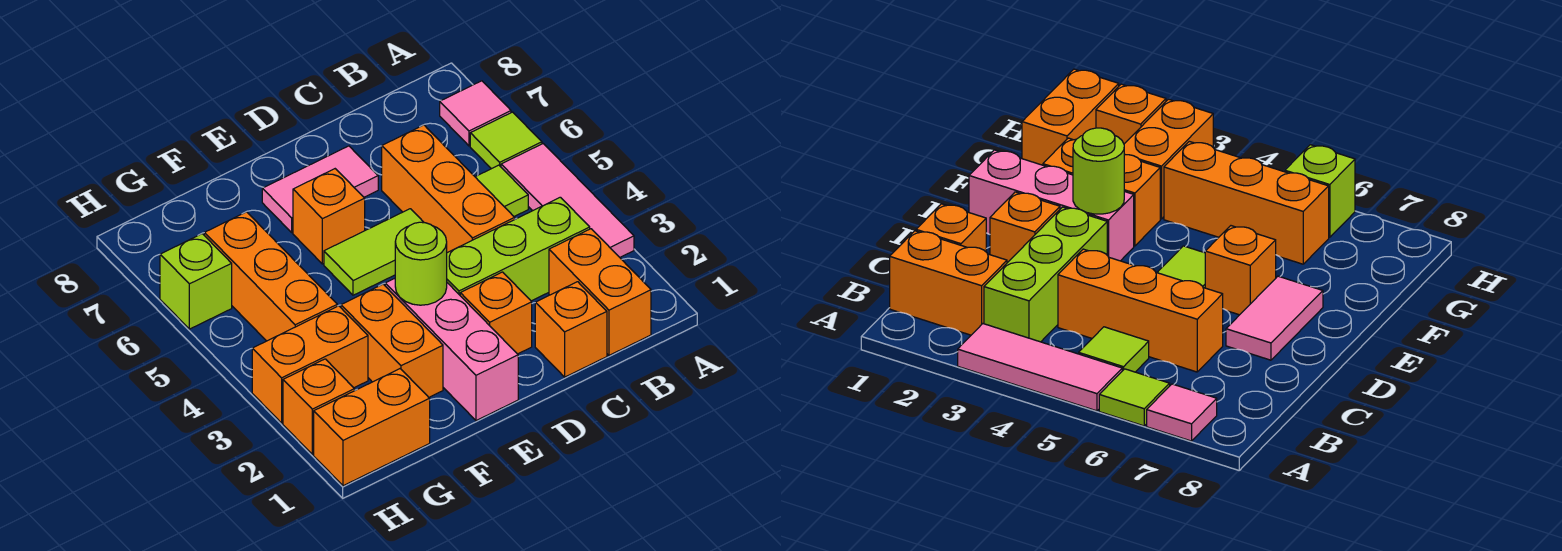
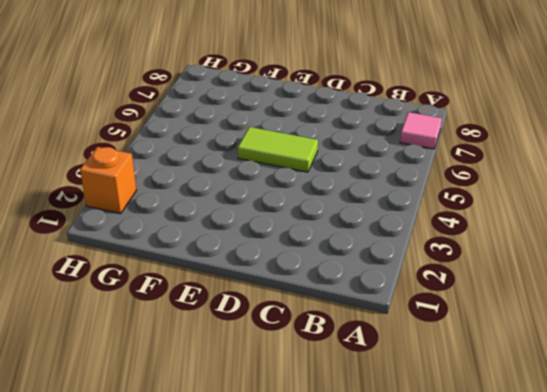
none -> pink tile A3:A5 level 1
none -> lime tile A6 level 1
none -> orange brick B1:B2 level 1

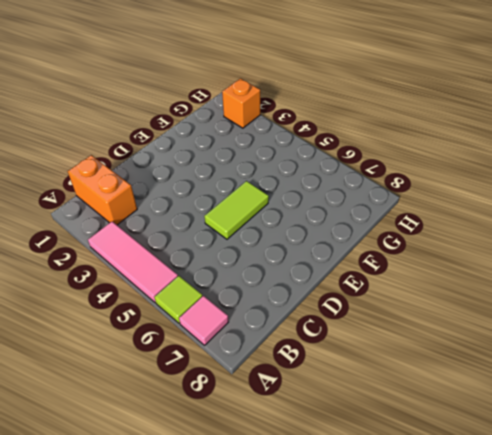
none -> lime brick B3:D3 level 1
none -> lime tile B5 level 1
none -> orange brick C1 level 1

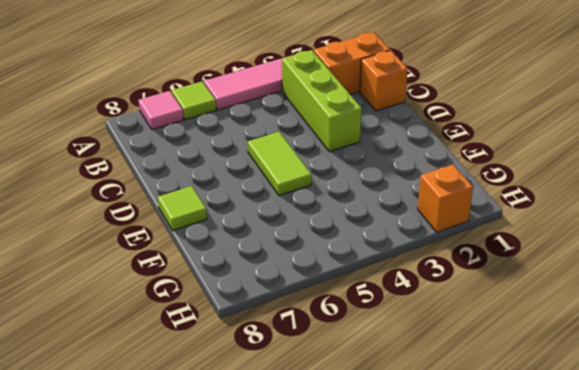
lime tile E8 level 1 -> lime tile B5 level 1
none -> orange brick C4:C6 level 1
none -> orange brick D2 level 1
none -> pink tile D7:E7 level 1

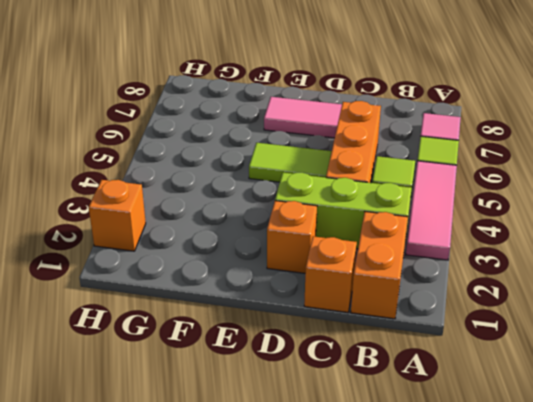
none -> pink brick E1:E3 level 1
none -> orange brick E6 level 1
none -> orange brick F2:F3 level 1

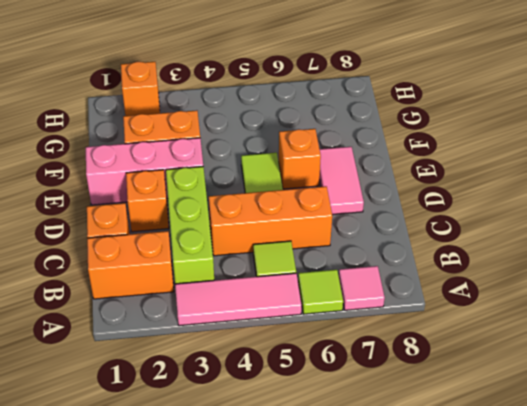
none -> orange brick G1:H1 level 1
none -> orange brick G3:H3 level 1
none -> orange brick G4:G6 level 1

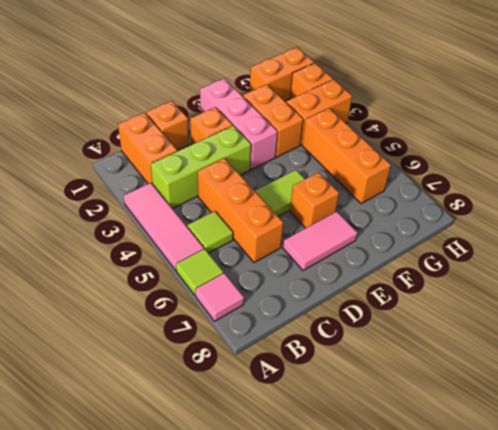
none -> lime brick H6 level 1
none -> lime round brick E3 level 2

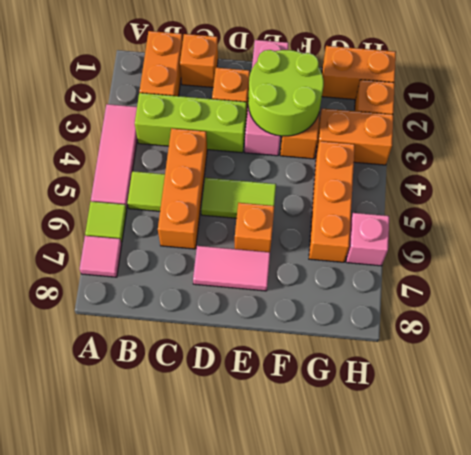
lime round brick E2:F3 level 2 -> lime round brick E3 level 2
pink brick H6 level 1 -> lime brick H6 level 1

